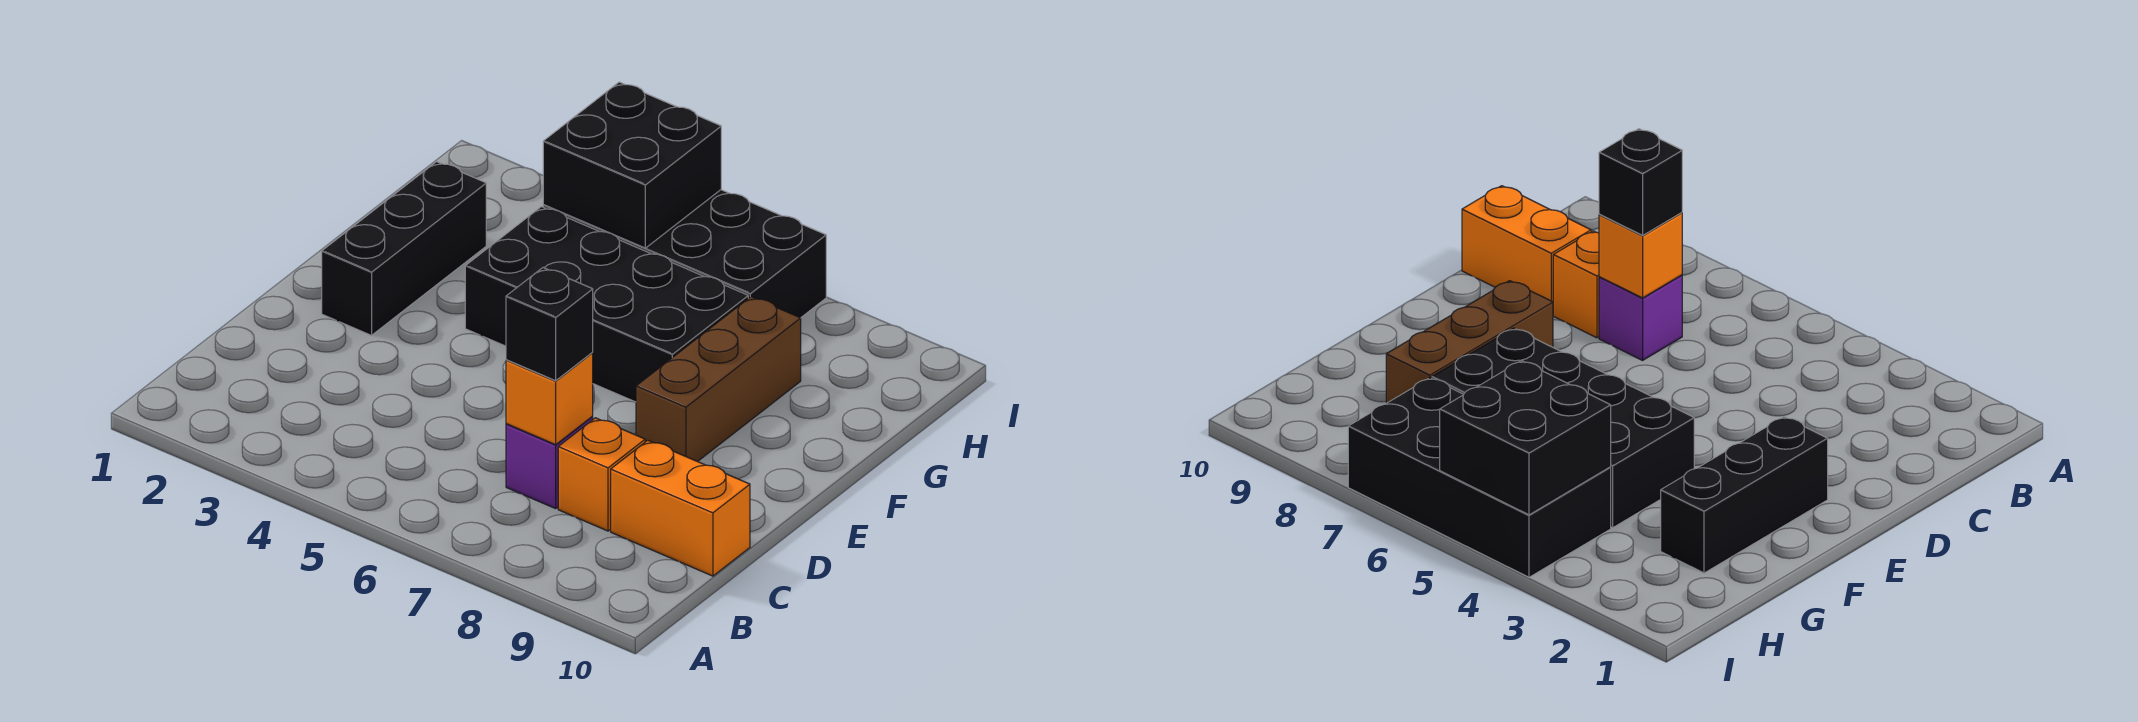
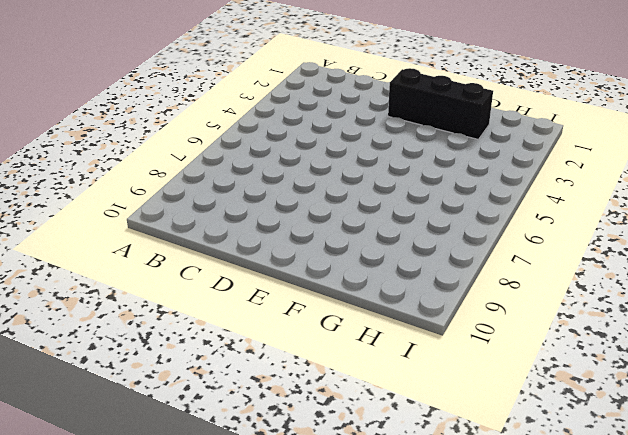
none -> purple brick C7 level 1
none -> orange brick C8 level 1

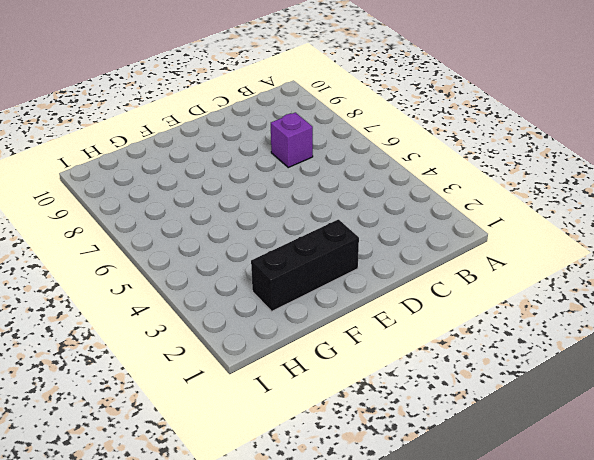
none -> orange brick C8 level 1
none -> orange brick C9:C10 level 1

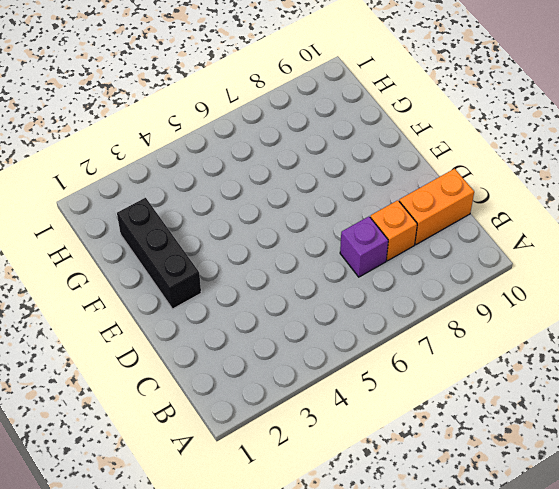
none -> brown brick E8:G8 level 1
none -> black brick F4:G7 level 1

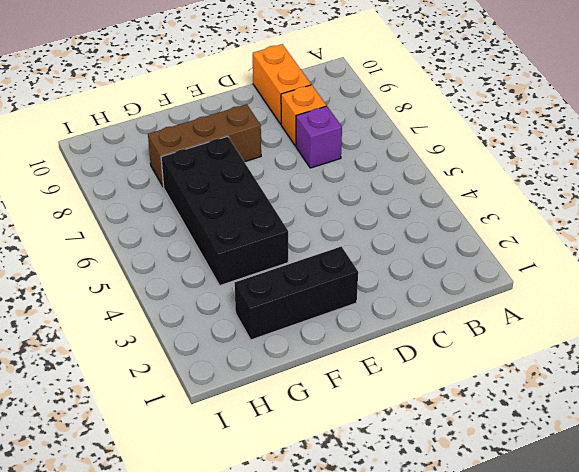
none -> black brick H4:I7 level 1
none -> orange brick C7 level 2

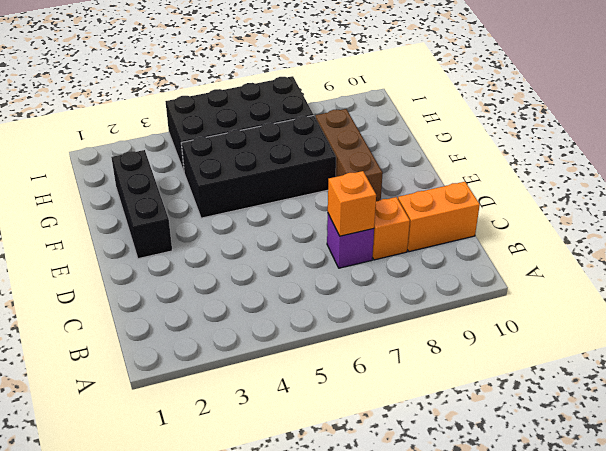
none -> black brick H4:I5 level 2
none -> black brick C7 level 3

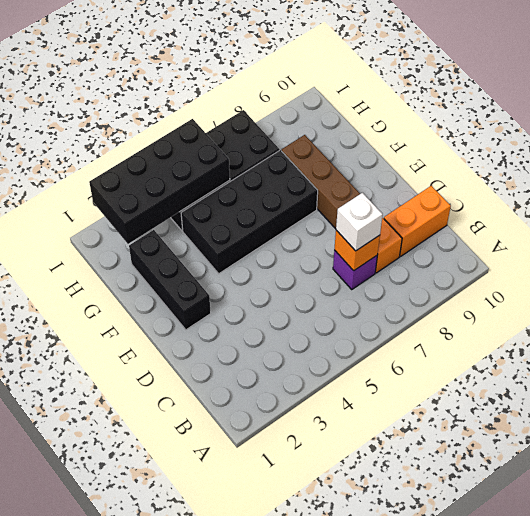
white brick C7 level 3 -> black brick C7 level 3
black brick H2:I5 level 2 -> black brick H4:I5 level 2

